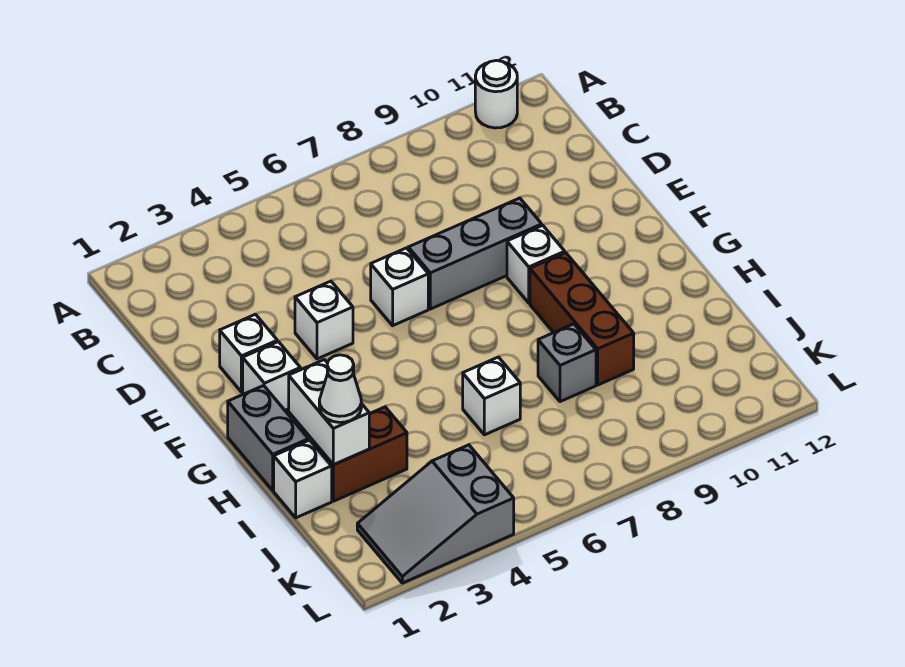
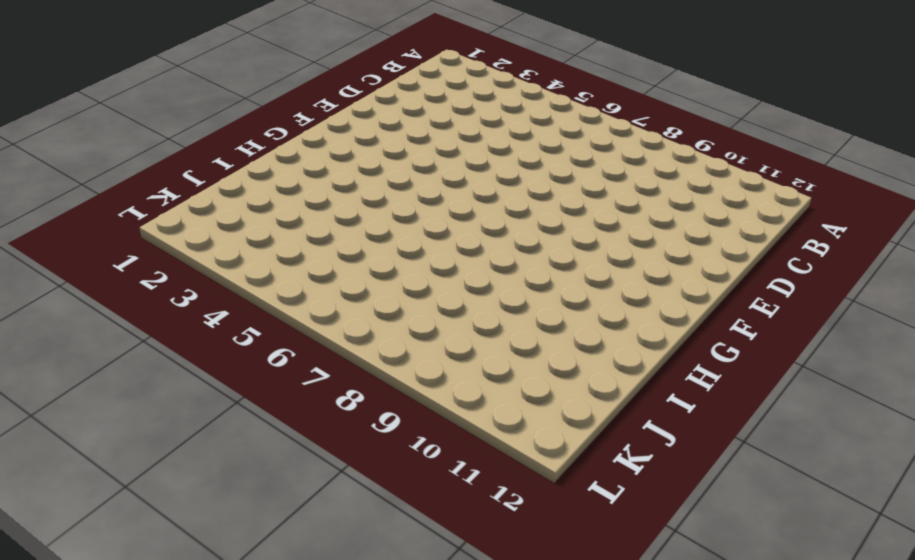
none -> white round brick A11 level 1
none -> white brick E2 level 1
none -> white brick E4 level 1

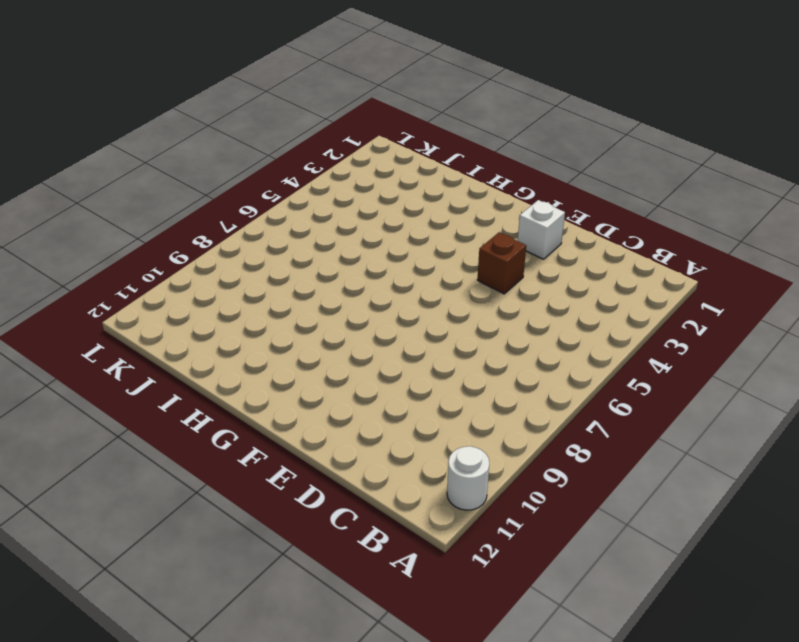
brown brick E4 level 1 -> white brick E4 level 1
none -> white brick E6 level 1
none -> grey brick E7:E9 level 1
none -> white brick F2 level 1

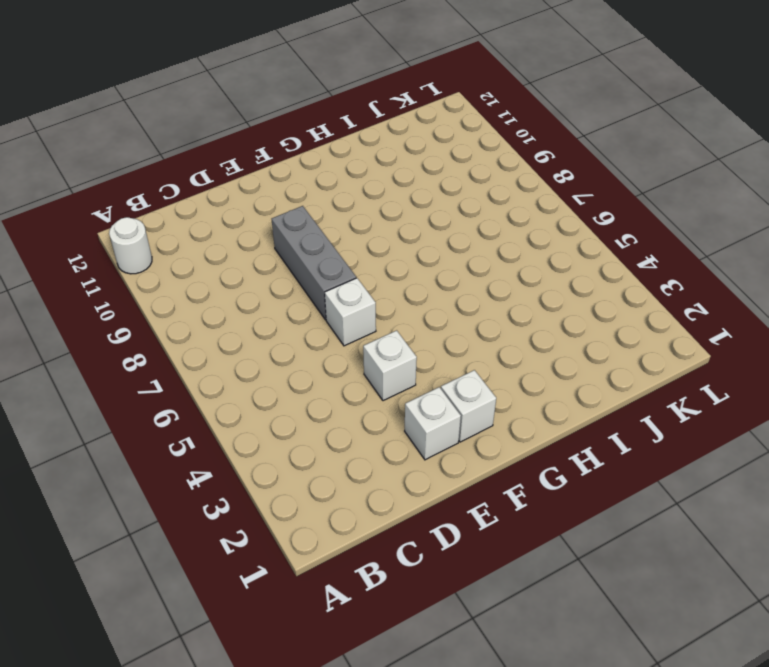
none -> white brick F9 level 1
none -> grey brick G1:H1 level 1
none -> brown brick G9:I9 level 1

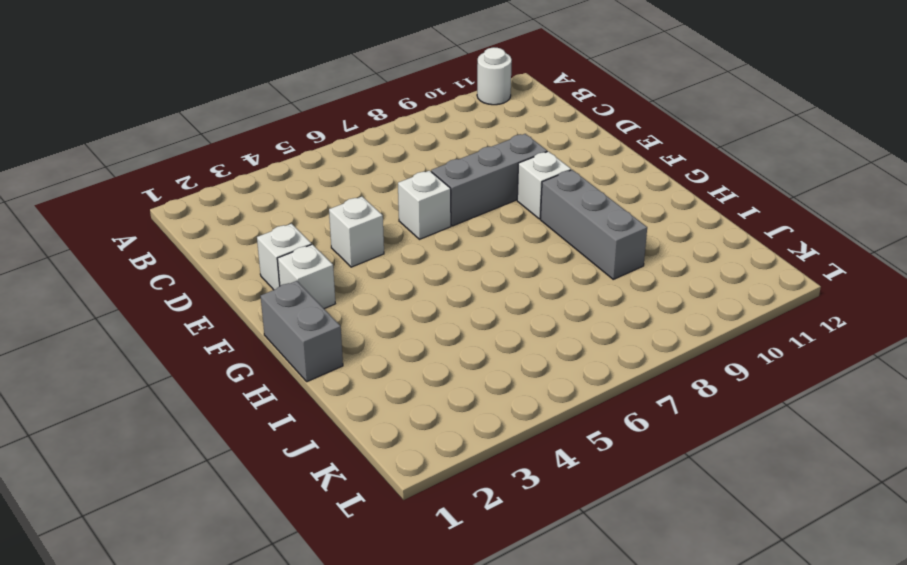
grey brick G9:I9 level 1 -> brown brick G9:I9 level 1
none -> white brick I1 level 1
none -> brown brick I2:I3 level 1
none -> white brick I6 level 1

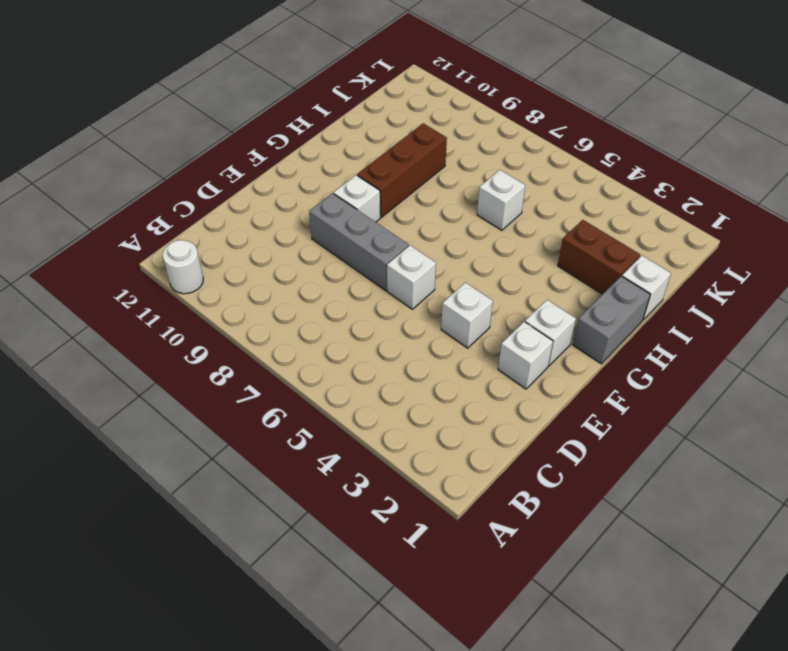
none -> grey brick I8 level 1
none -> grey slope K2:L4 level 1 top 4
none -> white brick H2:I2 level 2

